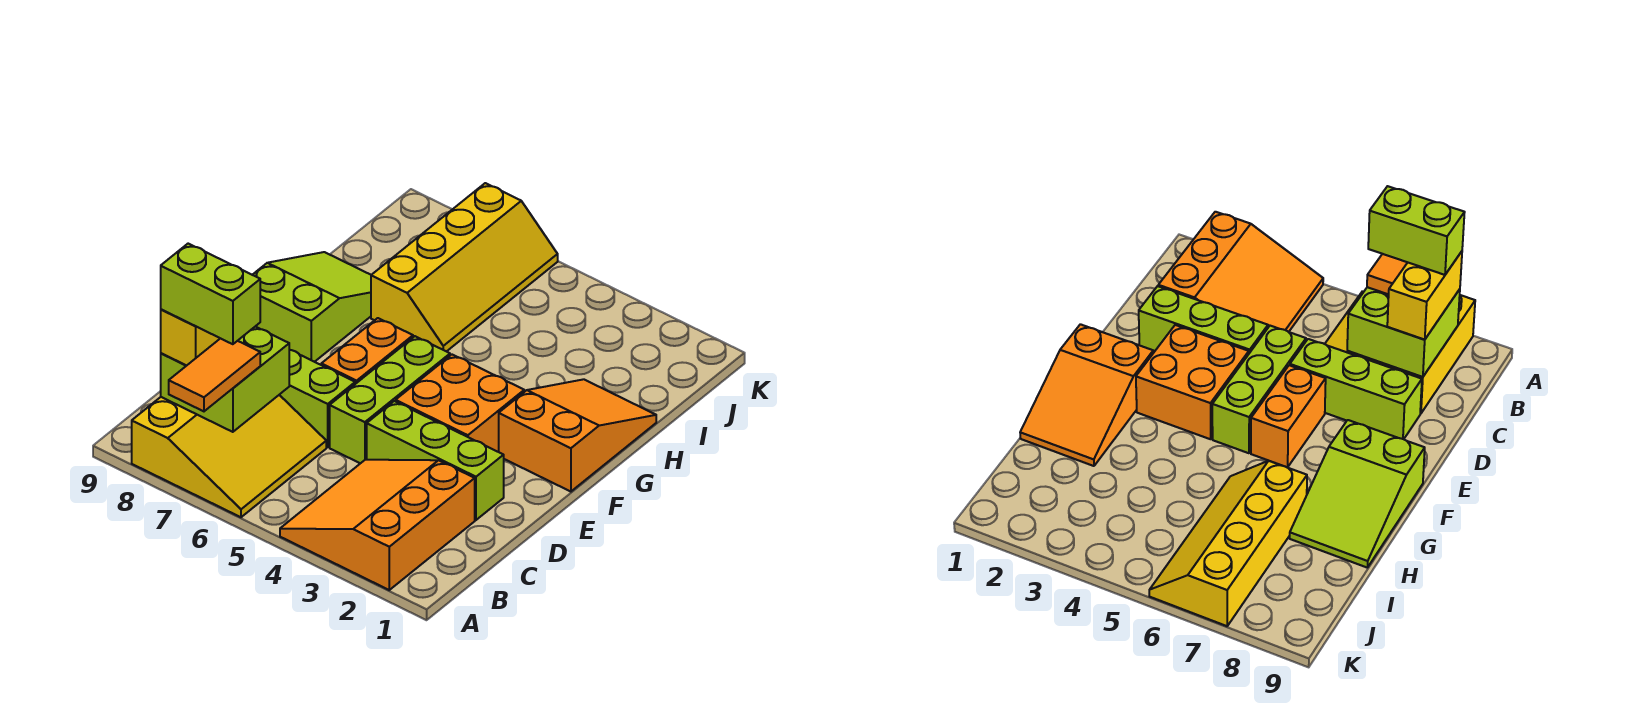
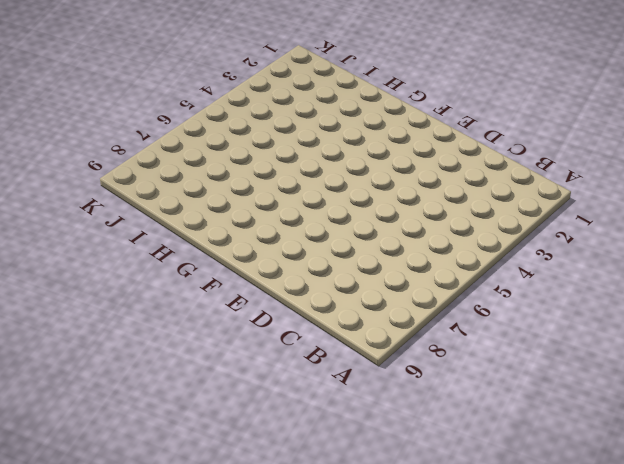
none -> orange slope A2:C4 level 1 top 2
none -> yellow slope A6:C8 level 1 top 8
none -> lime brick D2:D4 level 1

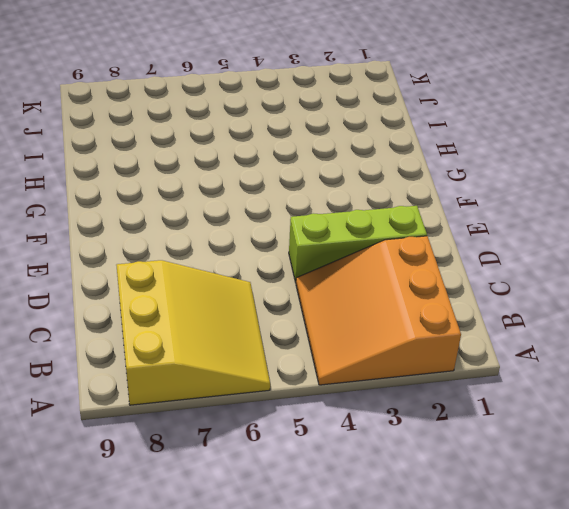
none -> lime brick D5:F5 level 1
none -> lime brick D6:D8 level 1
none -> orange brick E3:F4 level 1

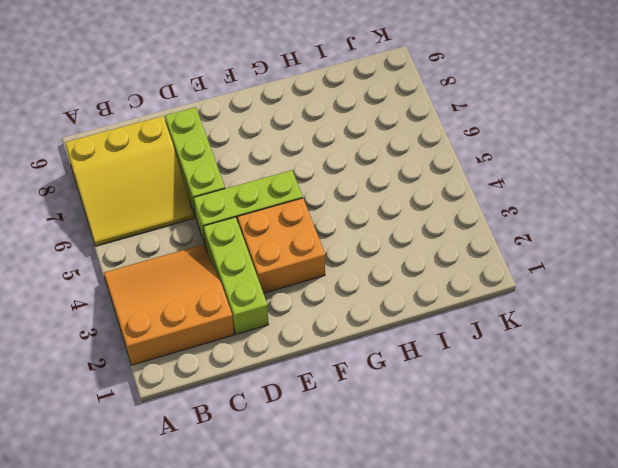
none -> orange brick E6:F6 level 1
none -> orange slope F1:H2 level 1 top F
none -> lime slope F8:H9 level 1 top F

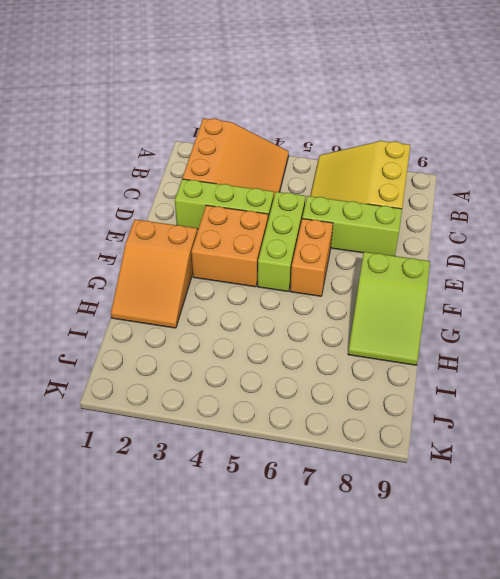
none -> yellow slope H6:K7 level 1 top 7
none -> lime brick B7:C8 level 2
none -> orange tile A7:B7 level 3

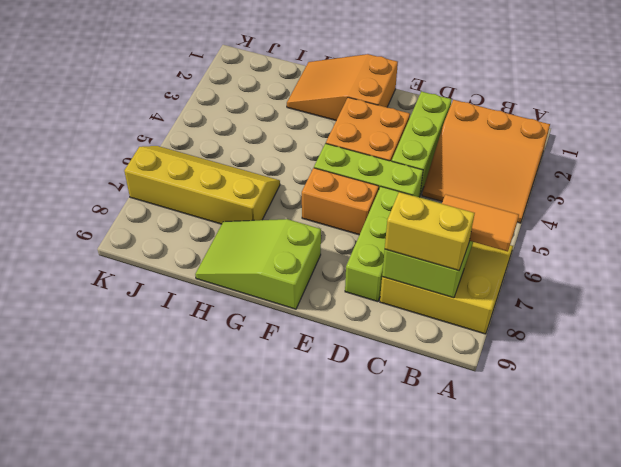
none -> lime brick B7:B8 level 4

